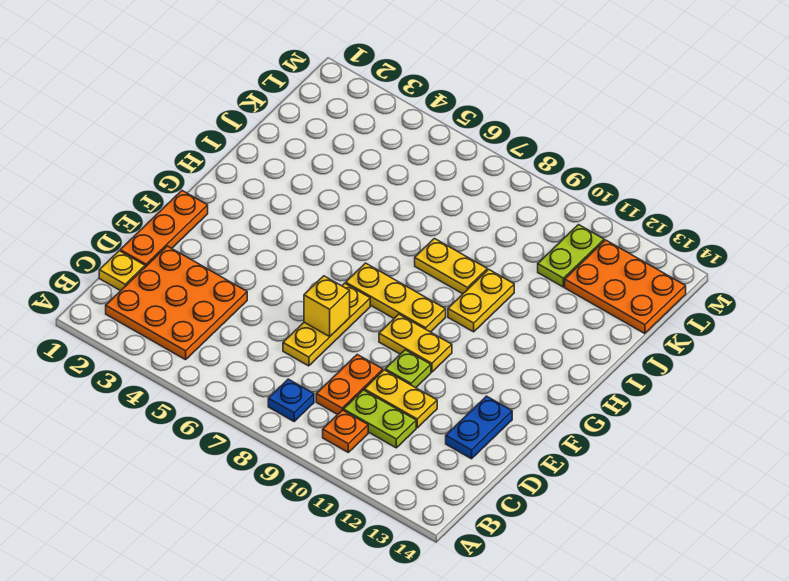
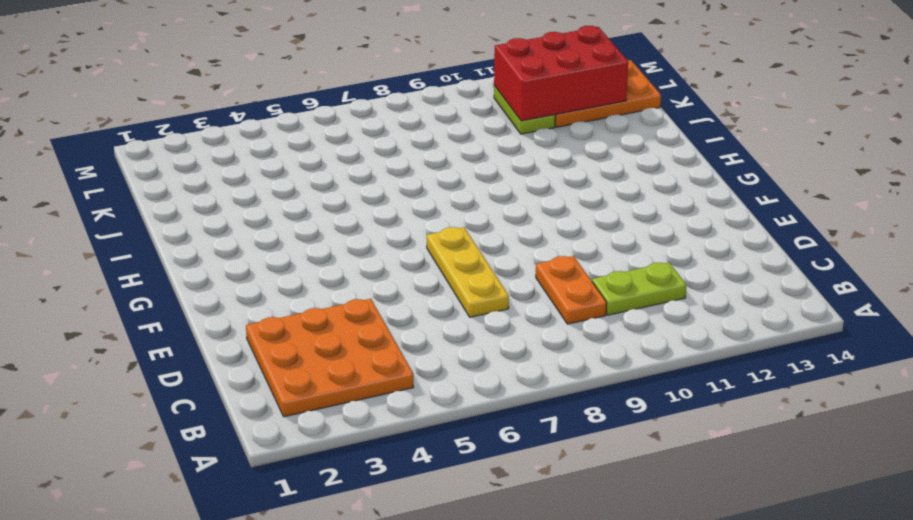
red brick K11:L13 level 2 -> none
none -> blue plate B8 level 1
none -> orange plate B10 level 1
none -> yellow plate C1 level 1

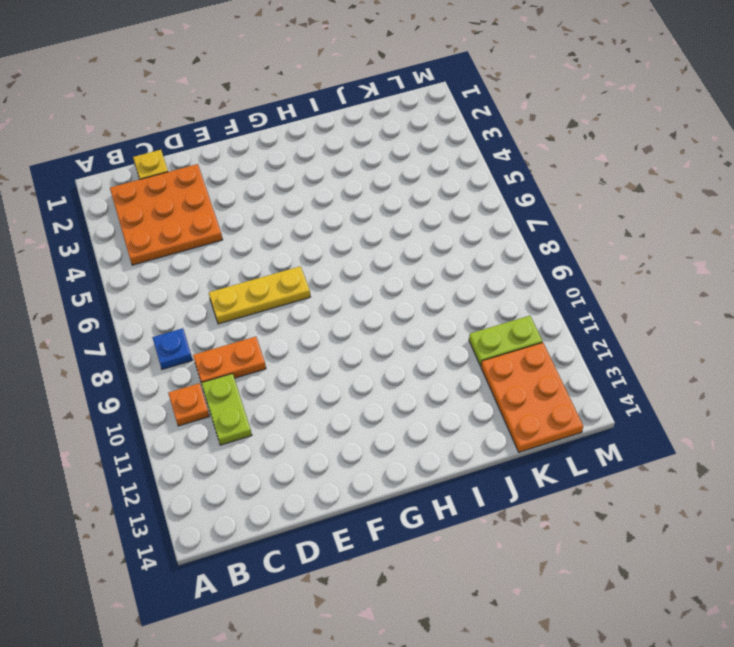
none -> orange plate D1:F1 level 1
none -> yellow plate D10:D11 level 1
none -> blue plate D13:E13 level 1

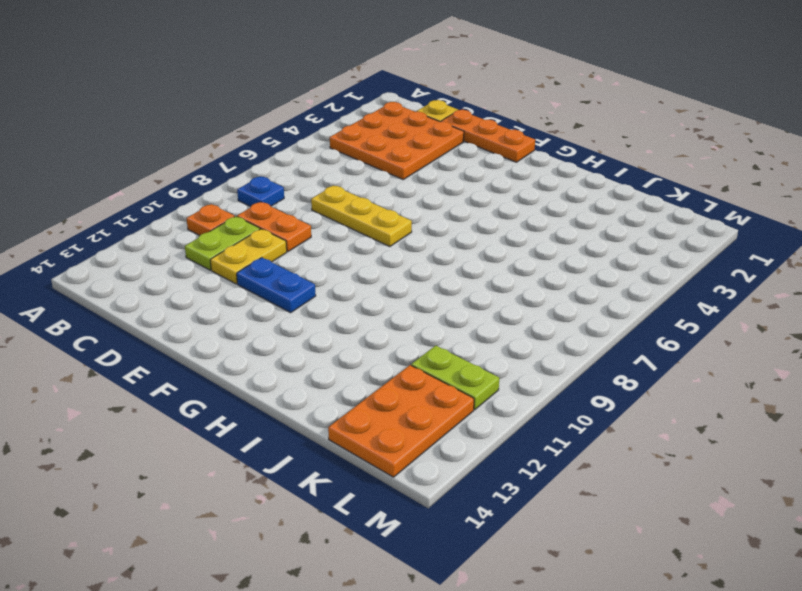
blue plate E11:F11 level 1 -> blue plate D13:E13 level 1
none -> lime plate E10 level 1
none -> yellow plate F9:F10 level 1
none -> yellow plate G7:G9 level 1

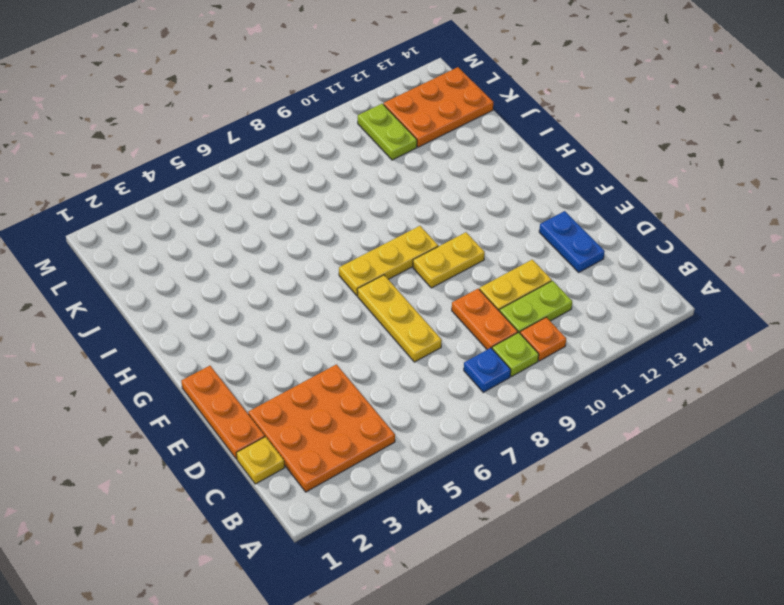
lime plate B9 level 1 -> lime plate E10 level 1
none -> yellow plate H10:I10 level 1
none -> yellow plate I8:I9 level 1
none -> yellow brick E7 level 2

